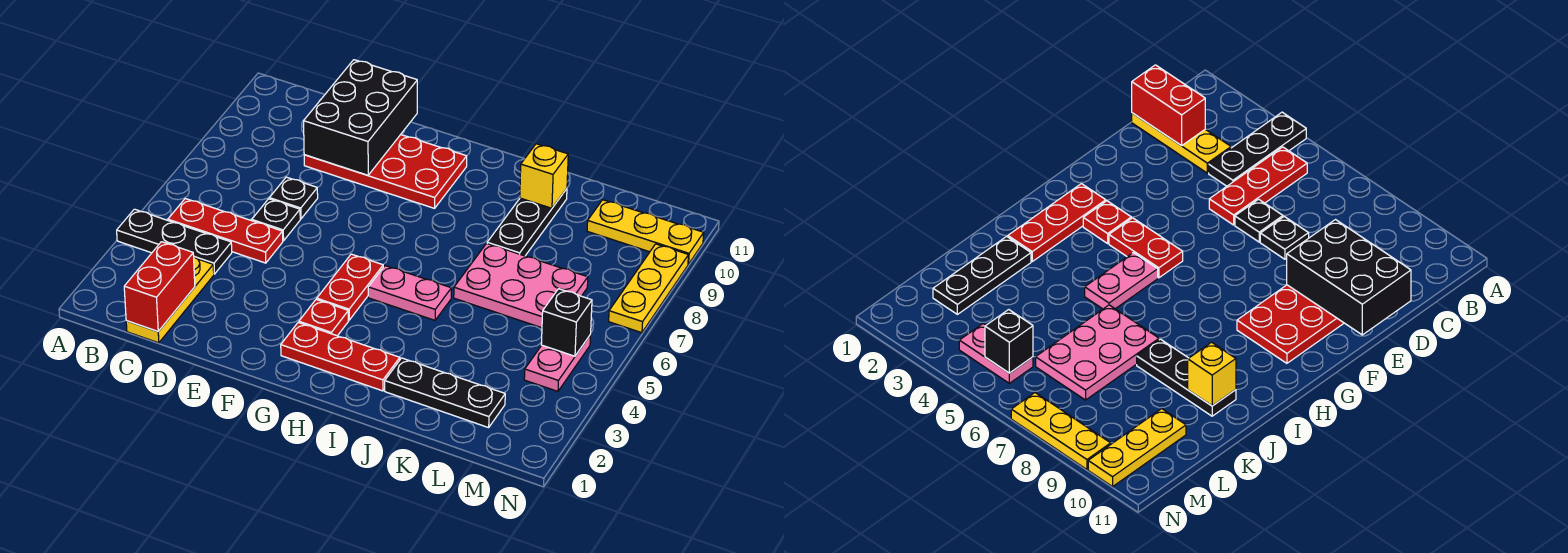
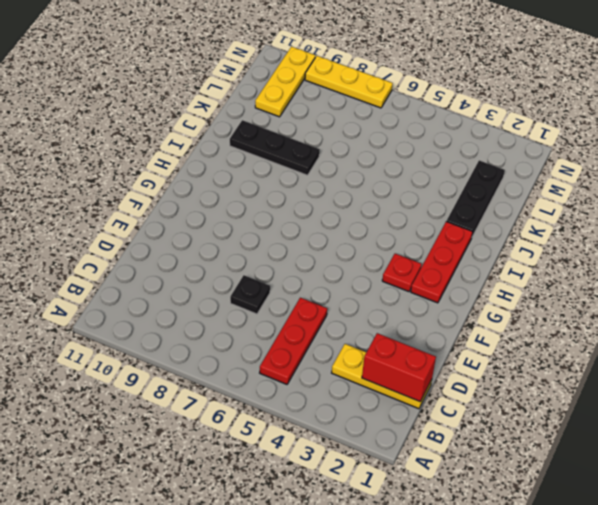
none -> black plate A4:C4 level 1
none -> black plate D6 level 1
none -> red plate D9:G10 level 1

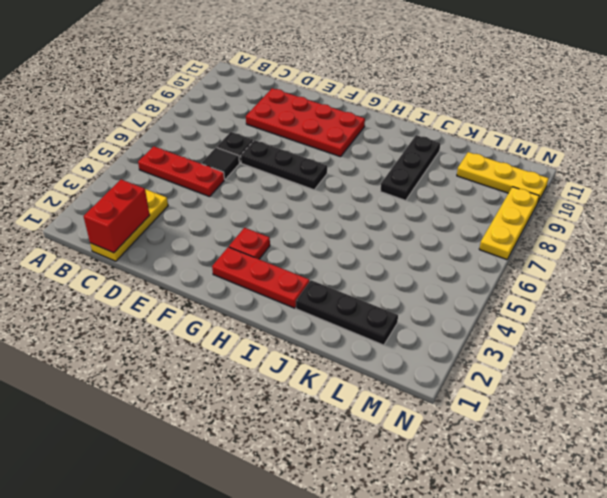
black tile D6 level 1 -> black plate D6 level 1
black plate E7:G7 level 1 -> black plate A4:C4 level 1
none -> red plate G4:G5 level 1
none -> pink plate H5:I5 level 1
none -> pink plate J6:L7 level 1

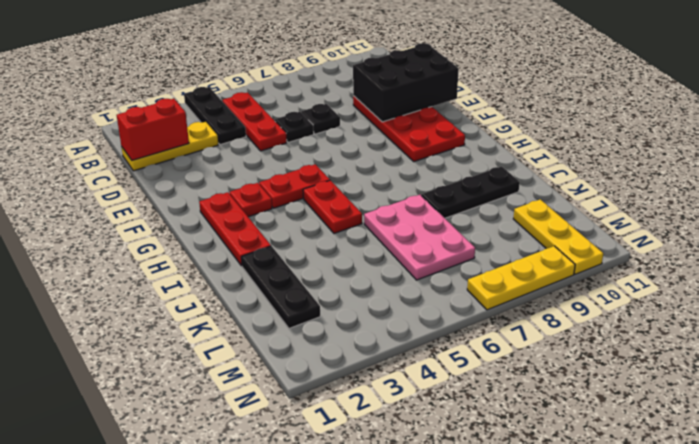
red plate H5:I5 level 1 -> pink plate H5:I5 level 1
none -> pink plate M4:M5 level 1
none -> yellow brick J10 level 2
none -> black brick M5 level 2

